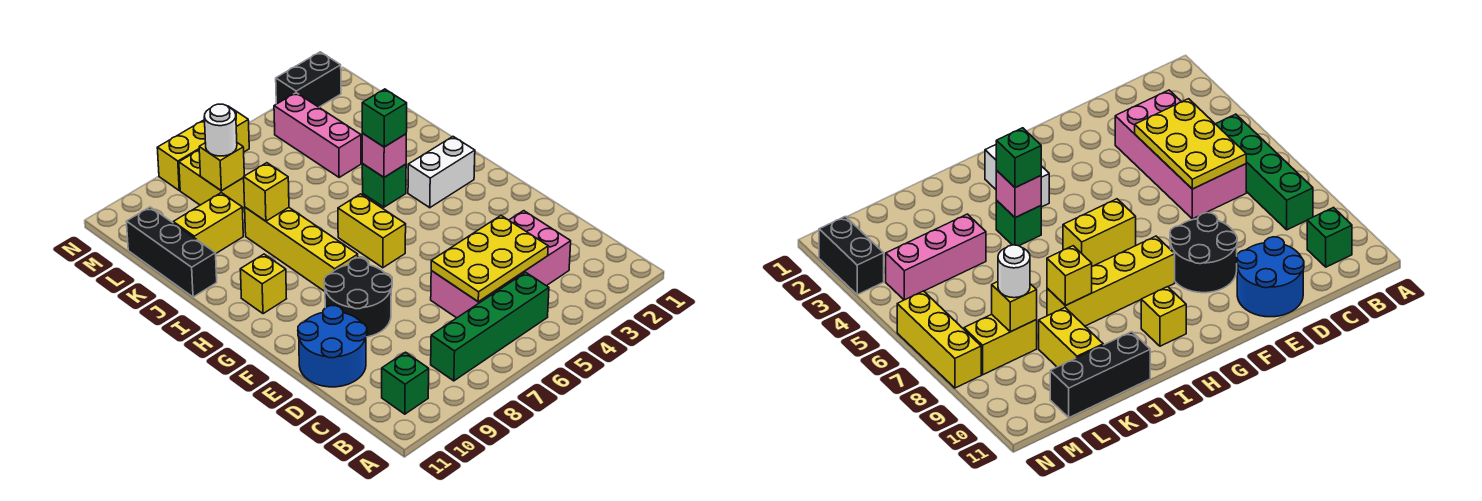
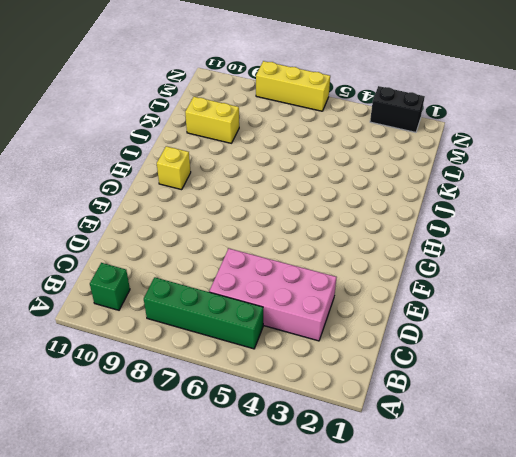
none -> blue round brick D10:E11 level 1
none -> black round brick E8:F9 level 1
none -> yellow brick G6:H6 level 1

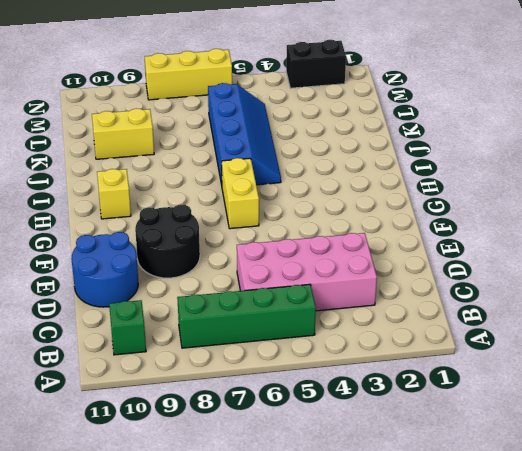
blue slope I5:L6 level 1 top 6 -> none
none -> yellow brick G8:J8 level 1
none -> white brick H2:H3 level 1
none -> green brick I4 level 1

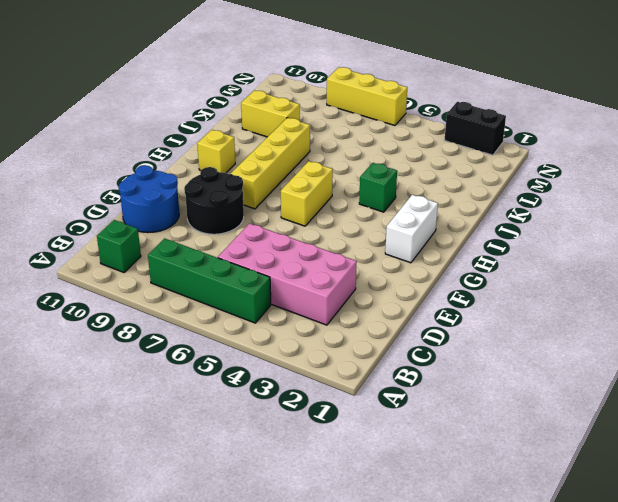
white brick G2:H2 level 1 -> white brick H2:H3 level 1
none -> black brick J11:L11 level 1
none -> pink brick K4:M4 level 1
none -> yellow brick L8:M8 level 1

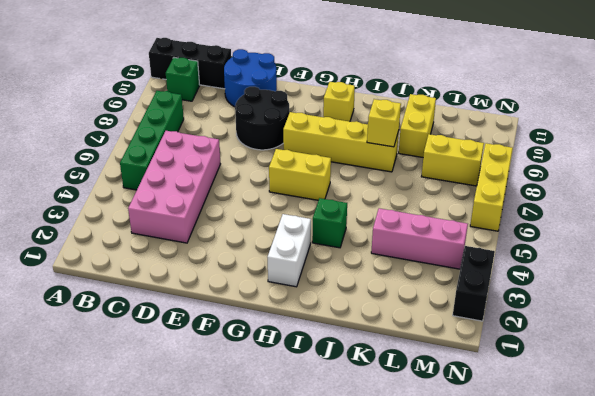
black brick A11:C11 level 1 -> black brick J11:L11 level 1
none -> yellow plate C4:D6 level 2
none -> pink brick I4 level 2
none -> yellow brick L8 level 2

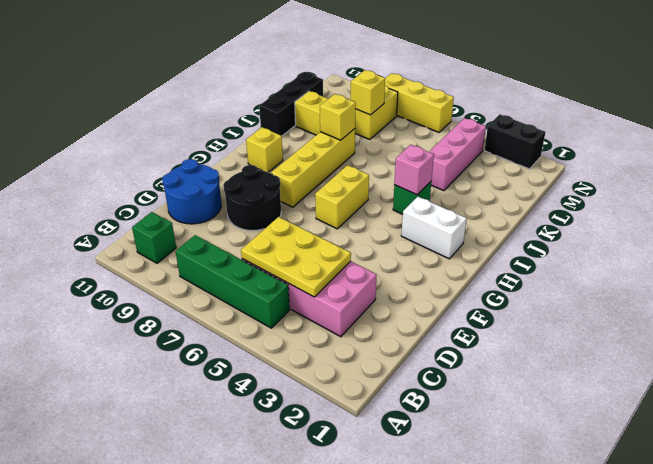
none -> green brick I4 level 3
none -> white round brick L8 level 3

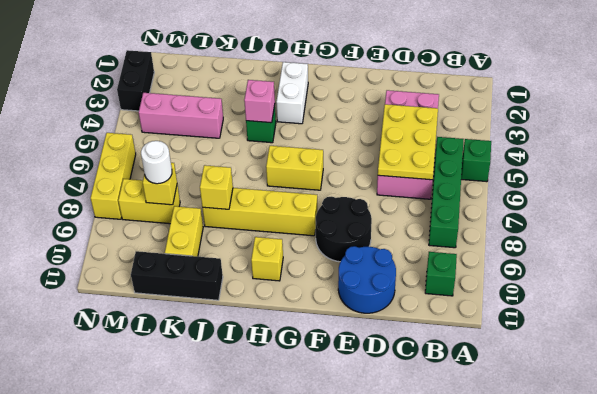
green brick A5 level 1 -> green brick I4 level 3

